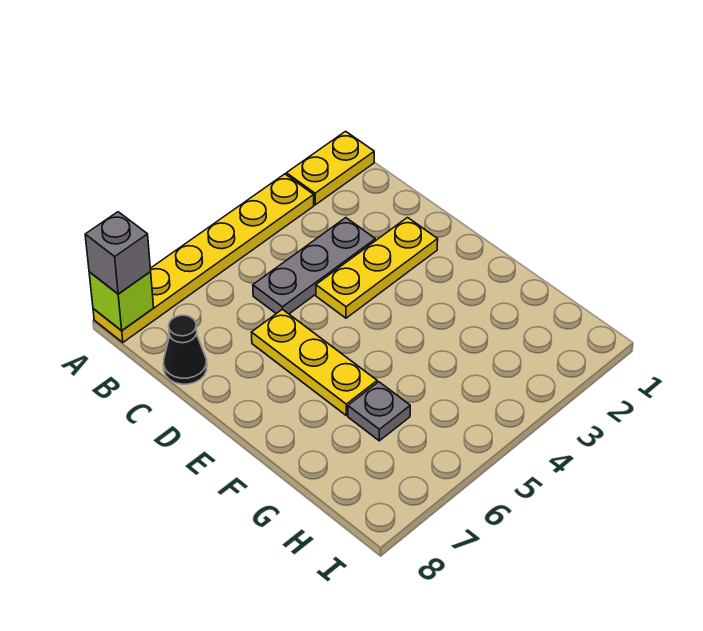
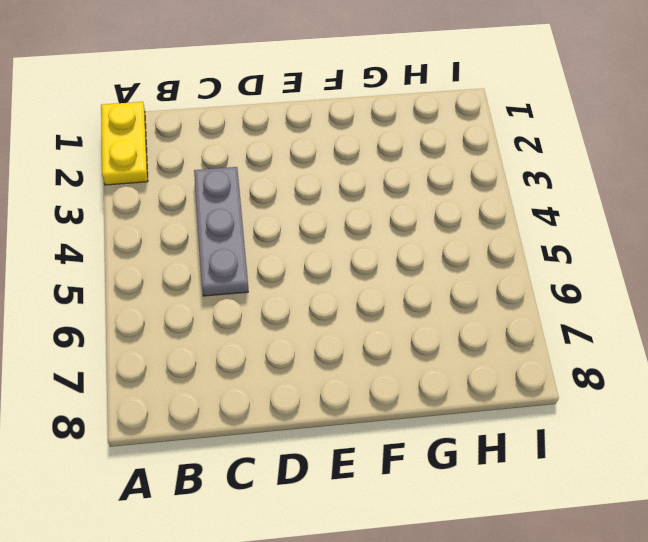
none -> yellow plate A3:A8 level 1
none -> black cone C8 level 1

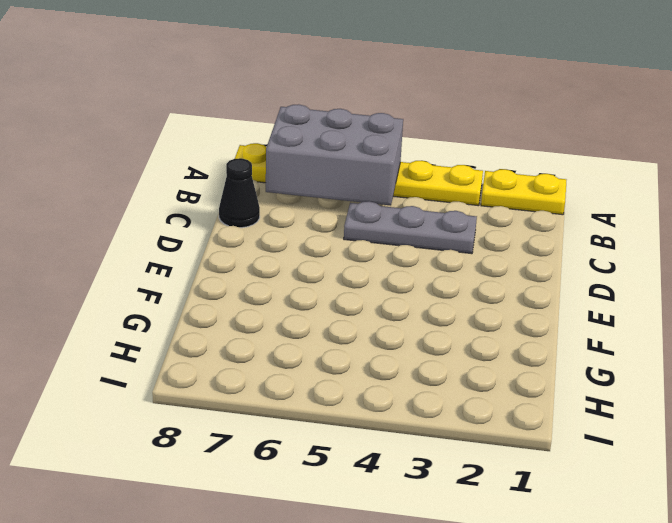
grey brick A5:B7 level 2 -> none
none -> yellow plate D2:D4 level 1
none -> yellow plate D6:F6 level 1

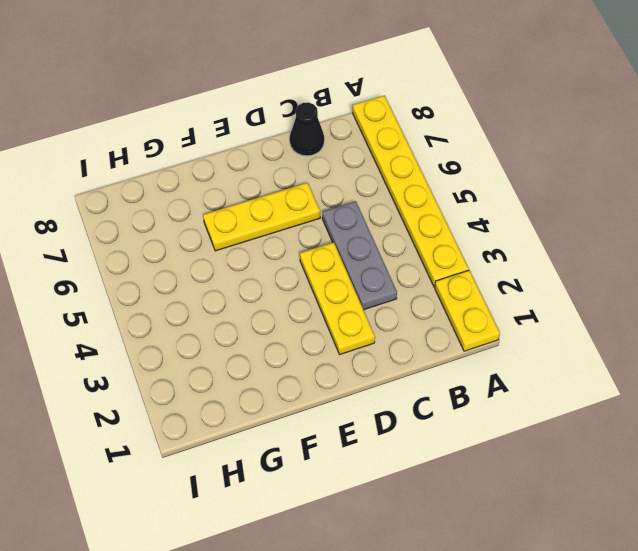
none -> grey plate G6 level 1
none -> lime brick A8 level 2

